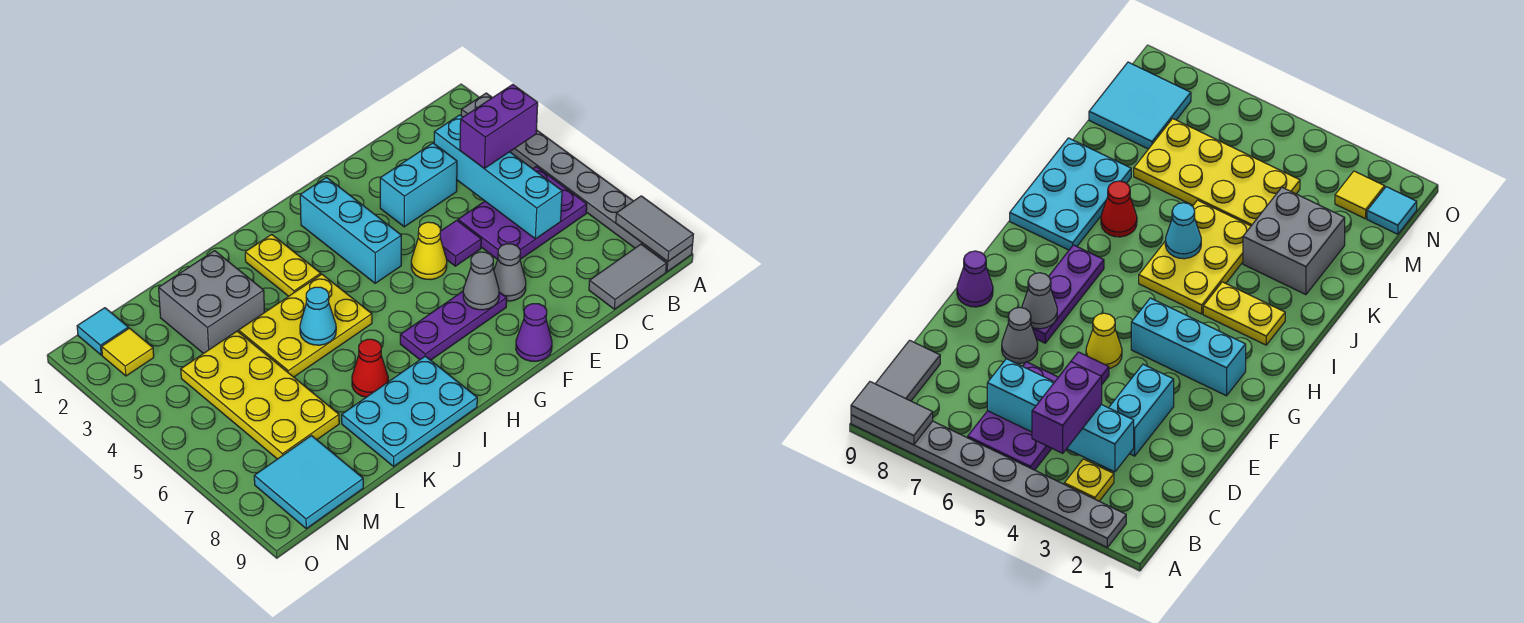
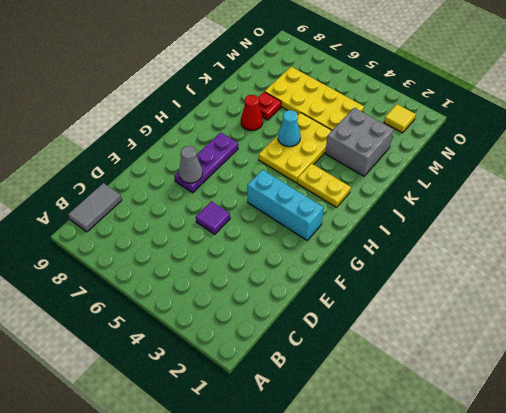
red plate K7 level 1 -> none
none -> grey plate A2:A9 level 1
none -> yellow plate B3 level 1
none -> purple plate B5:D6 level 1

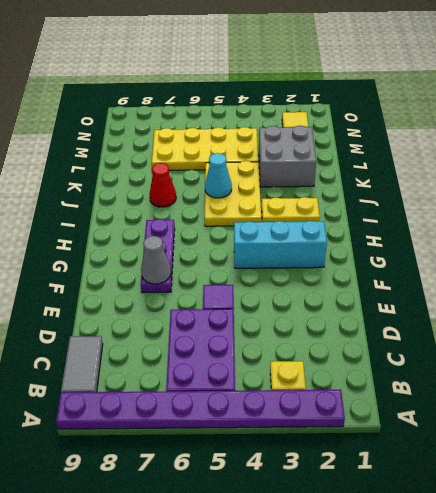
purple plate A2:A9 level 1 -> grey plate A2:A9 level 1
none -> cyan brick D3:E3 level 1
none -> grey cone E7 level 1
none -> yellow cone F5 level 1

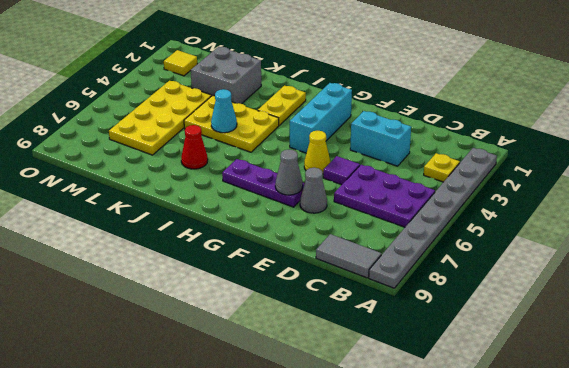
none -> purple cone F9 level 1
none -> cyan plate I8:K9 level 1
none -> cyan tile M8:N9 level 1

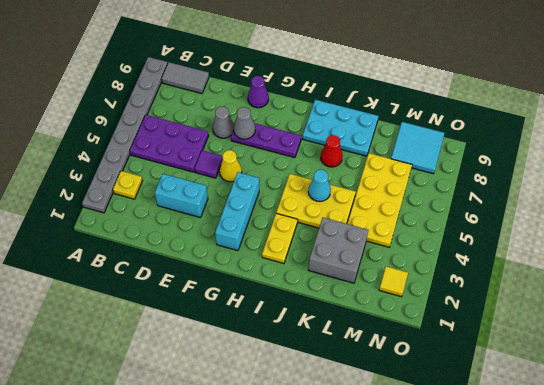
none -> cyan tile N1 level 1
none -> grey tile A8:A9 level 2
none -> cyan brick C3:C6 level 2

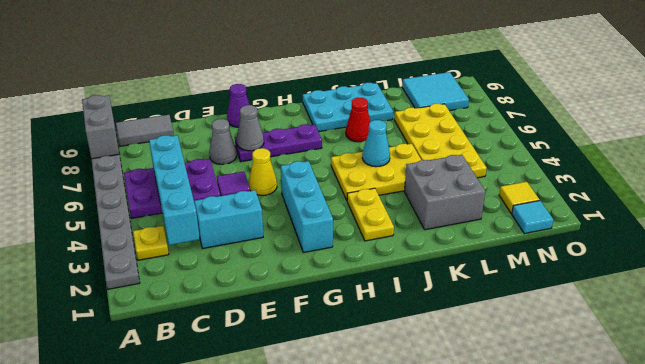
grey brick A8:A9 level 2 -> grey tile A8:A9 level 2
none -> purple brick B4:C4 level 3

